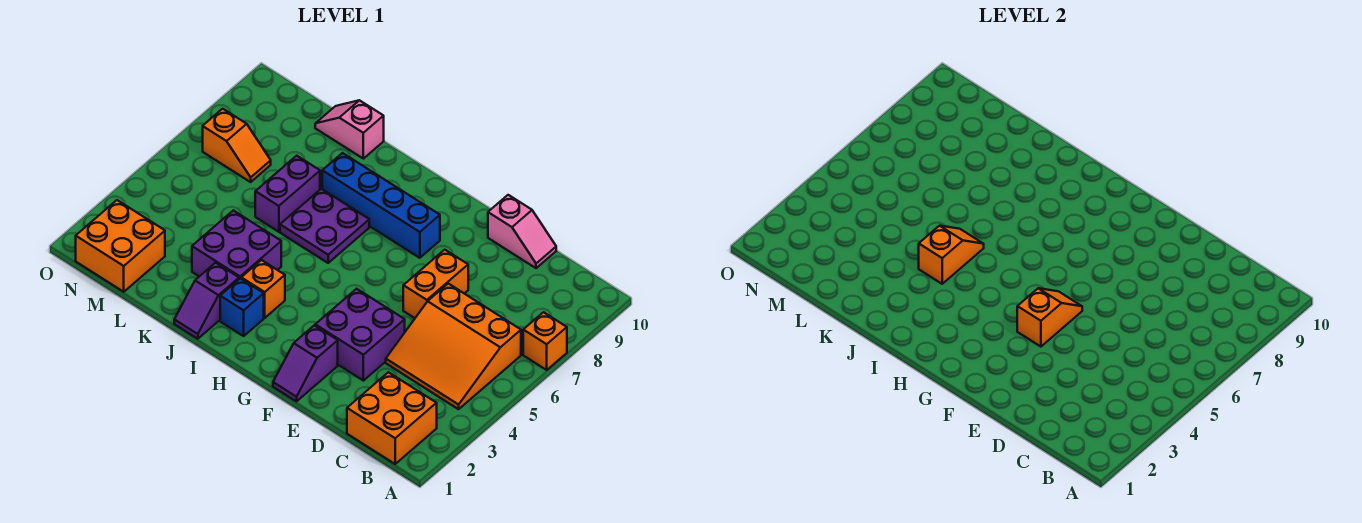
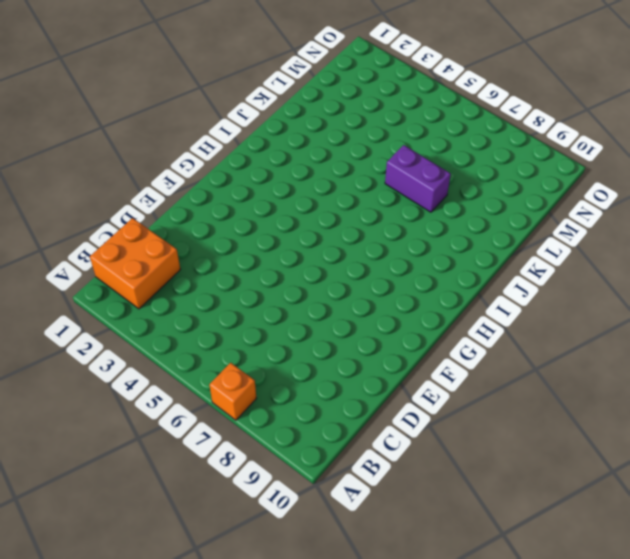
none -> orange slope B4:D6 level 1 top 6
none -> pink slope D10:E10 level 1 top E
none -> purple brick E3:F4 level 1

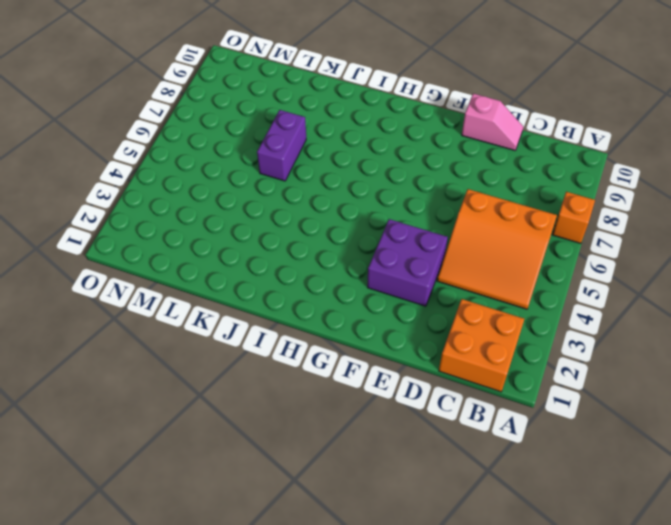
none -> orange brick E6:E7 level 1
none -> purple slope F1:F2 level 1 top 2
none -> blue brick G8:J8 level 1

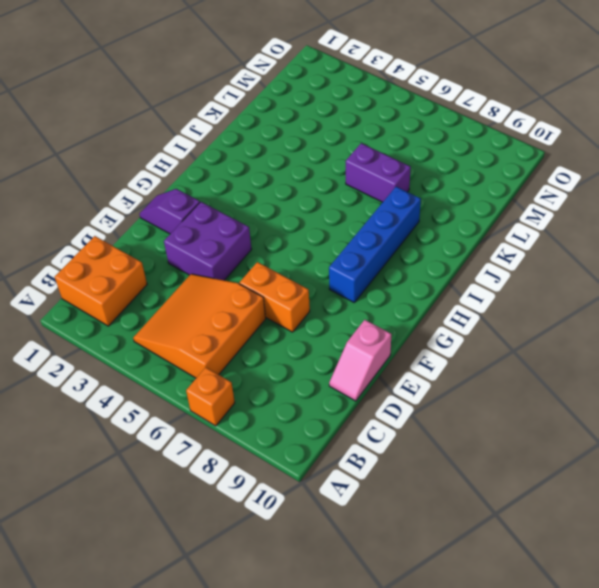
none -> blue brick I2 level 1
none -> orange brick I3 level 1
none -> purple plate I6:J7 level 1

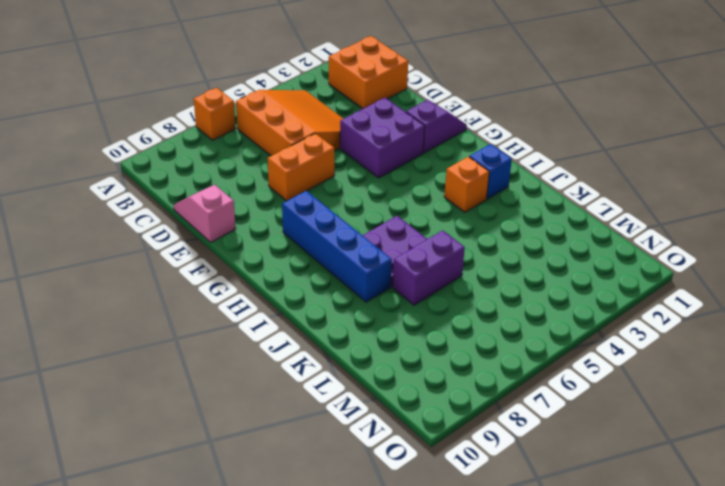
none -> purple slope J1:J2 level 1 top 2
none -> purple brick J3:K4 level 1
none -> pink slope K10:L10 level 1 top K

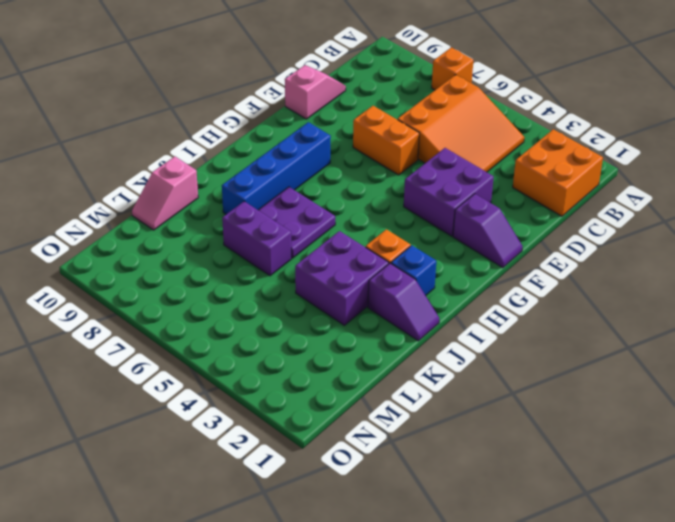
none -> orange brick M1:N2 level 1
none -> orange slope M7:N7 level 1 top N
none -> orange slope F4:F5 level 2 top 4

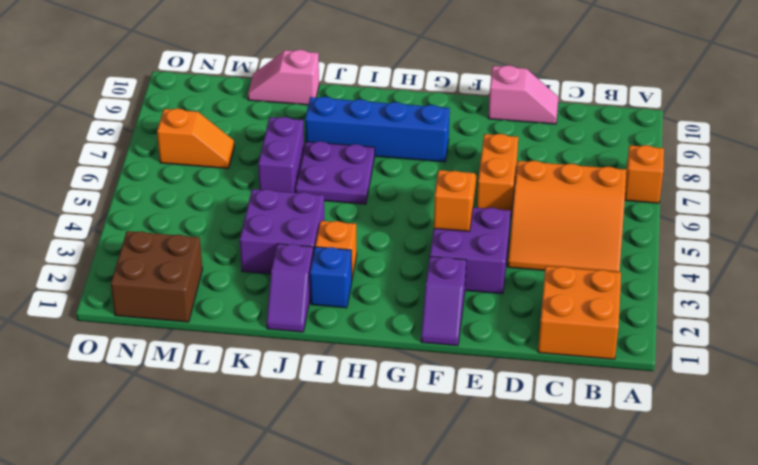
brown brick M1:N2 level 1 -> orange brick M1:N2 level 1
none -> orange slope J4:J5 level 2 top 4

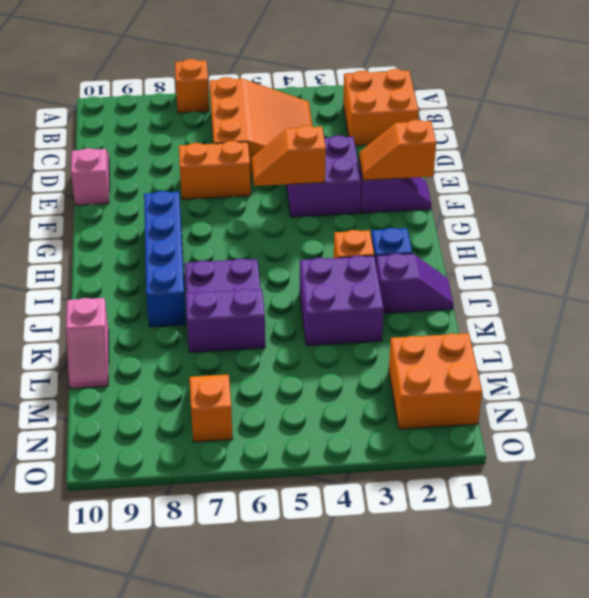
orange slope F1:F2 level 2 top 1 -> orange slope J4:J5 level 2 top 4

